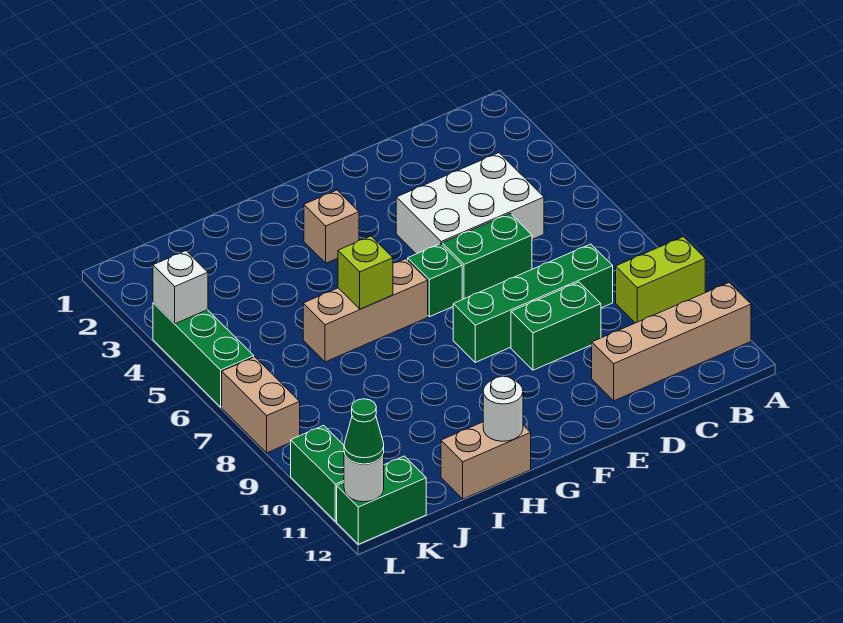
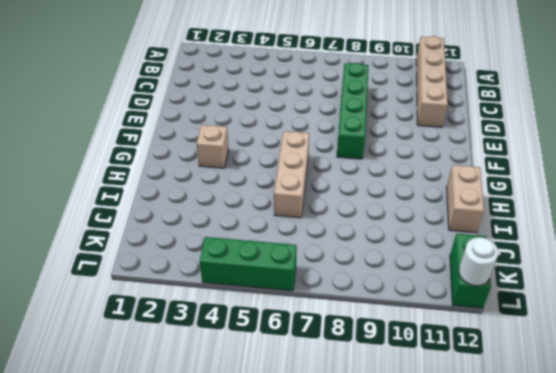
none -> lime brick A9:B9 level 1
none -> white brick C4:E5 level 1
none -> green brick D6:E6 level 1

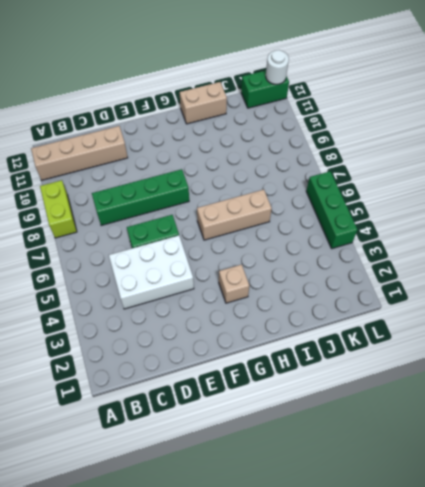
lime brick A8:A9 level 1 -> lime brick A9:B9 level 1
none -> green brick D9:E9 level 1
none -> green brick F6 level 1
none -> tan brick L7:L8 level 1

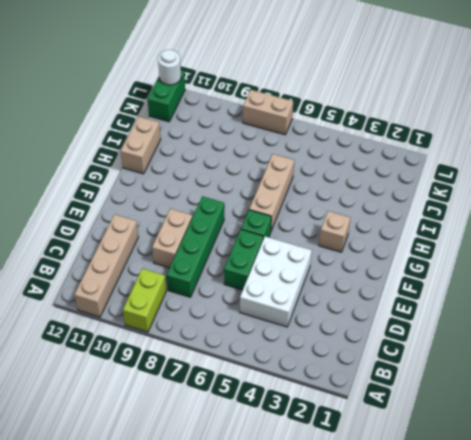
tan brick D9:E9 level 1 -> green brick D9:E9 level 1
none -> green brick L4:L6 level 1
none -> green brick L10:L11 level 1
none -> lime brick H6 level 2

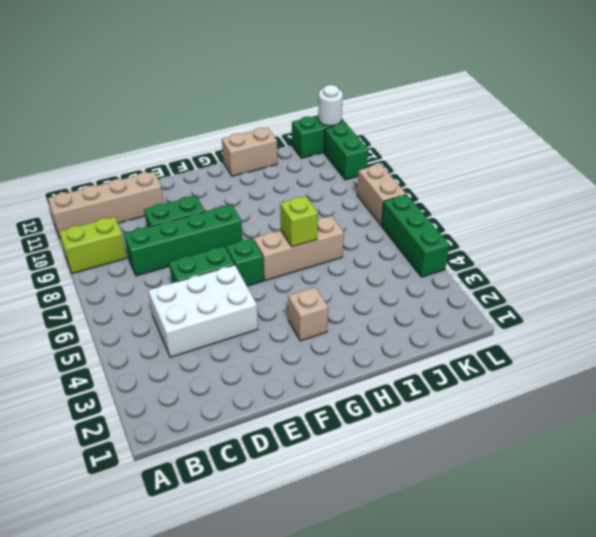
none -> white round brick H12 level 2
none -> white brick L4 level 2
none -> green cone L12 level 3

